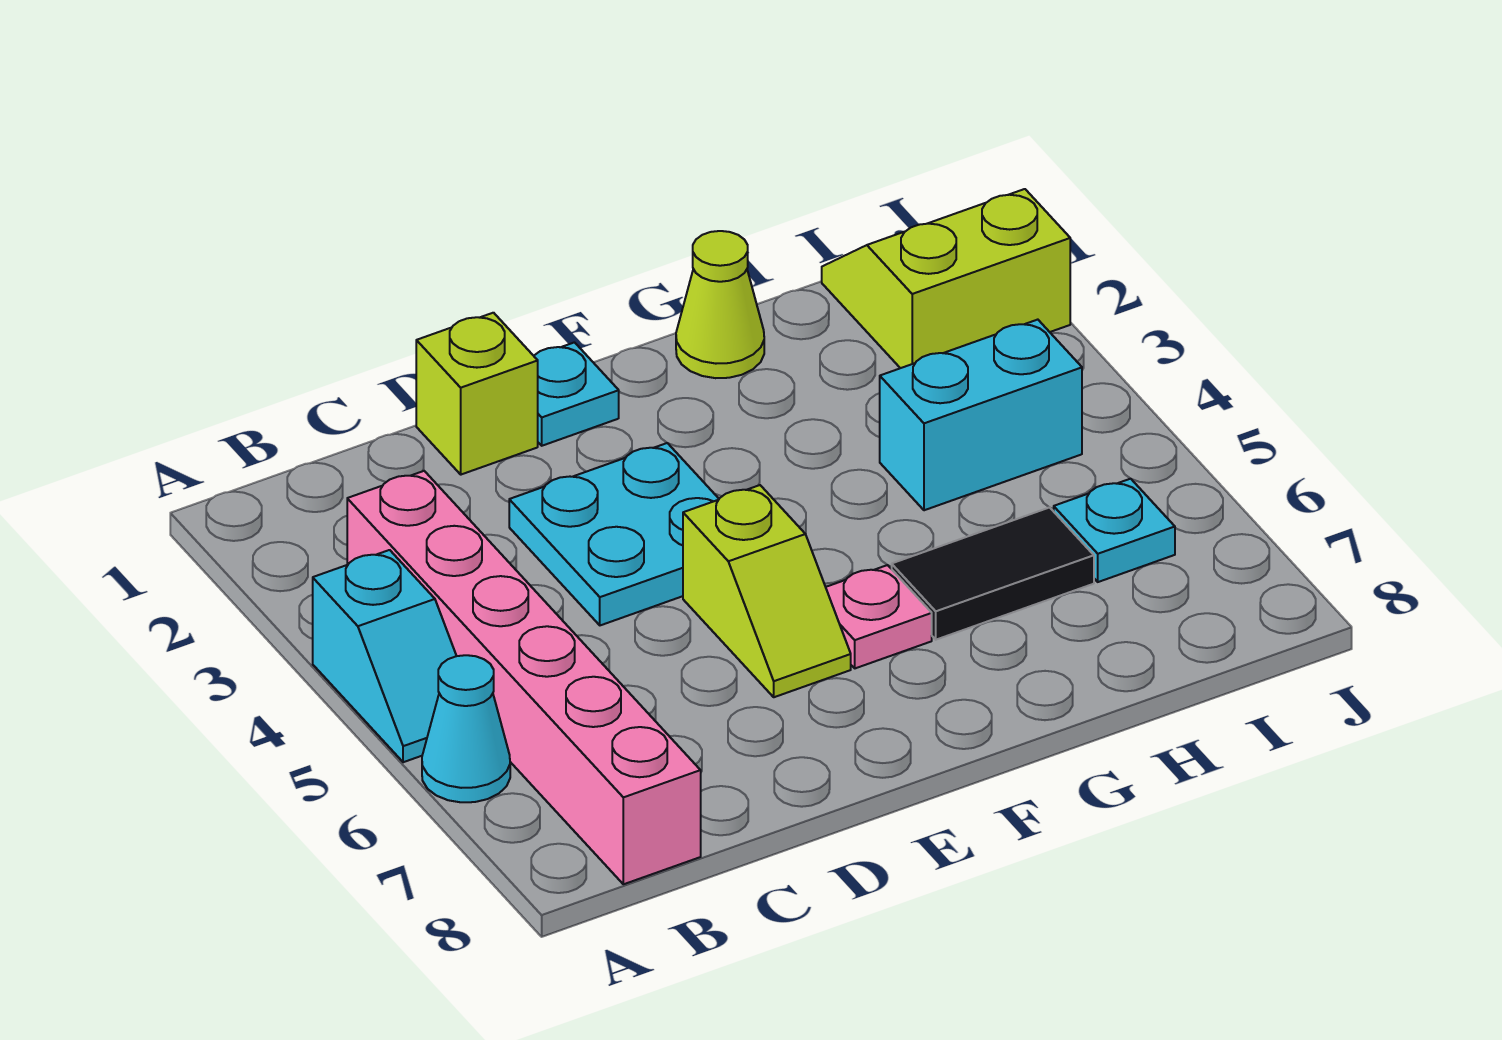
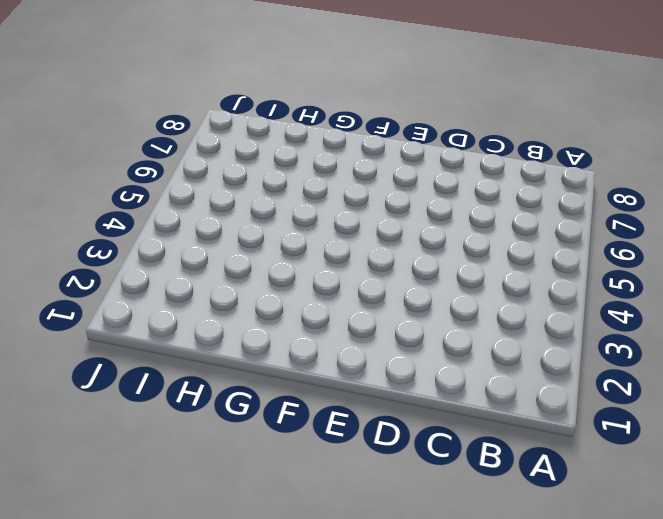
none -> cyan slope A4:A5 level 1 top 4
none -> cyan cone A6 level 1
none -> pink brick B3:B8 level 1

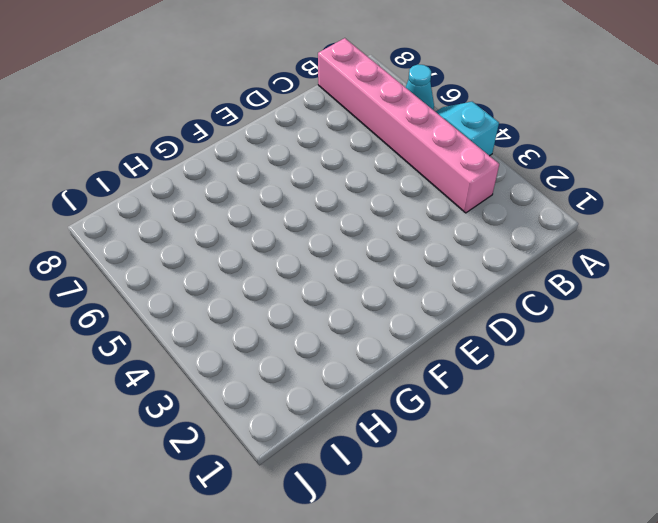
none -> lime brick D1 level 1
none -> cyan plate D3:E4 level 1
none -> cyan plate E1 level 1

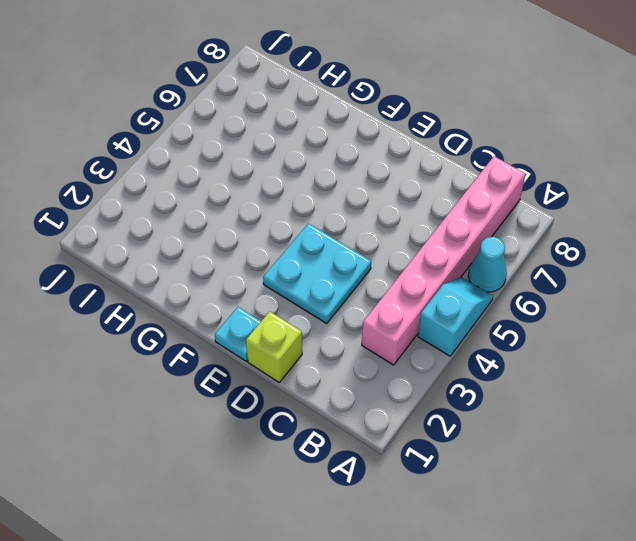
none -> lime slope E5:E6 level 1 top 5
none -> pink plate F6 level 1
none -> lime cone G1 level 1

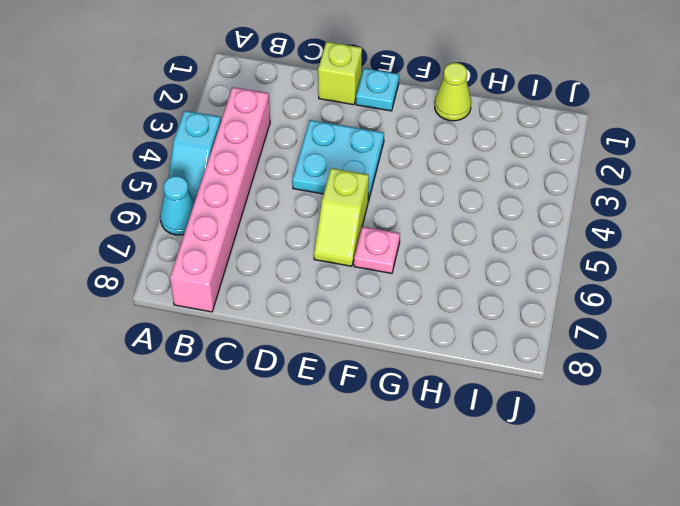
none -> black tile G6:H6 level 1
none -> cyan brick H4:I4 level 1
none -> lime slope I1:J2 level 1 top 2

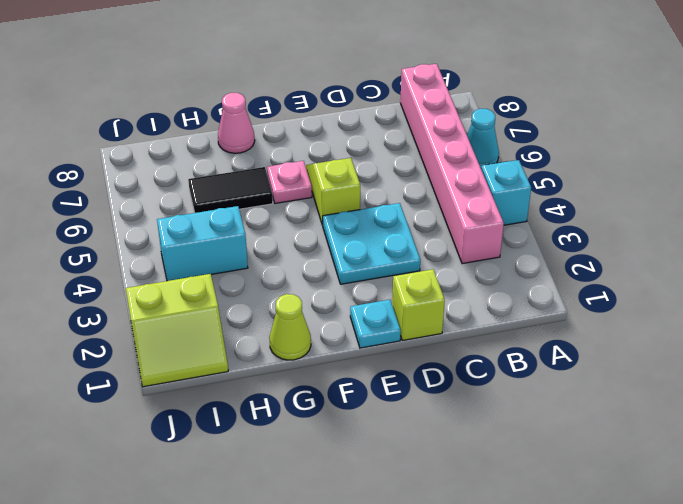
pink cone G8 level 1 -> none
none -> cyan plate I6 level 1

